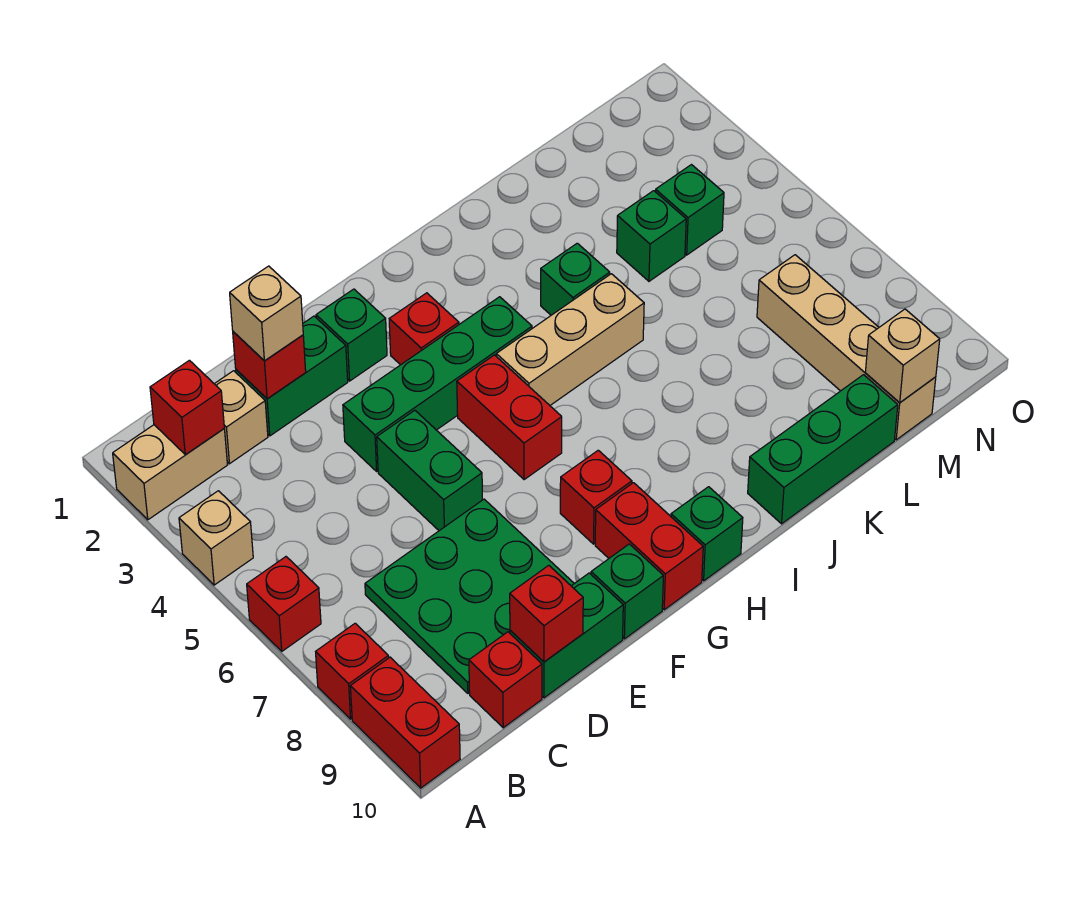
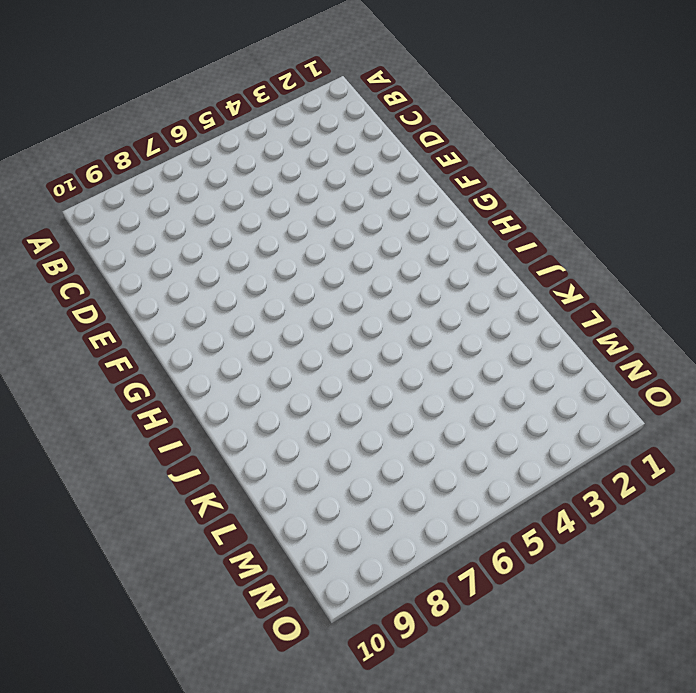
none -> tan brick A2:B2 level 1
none -> tan brick A4 level 1
none -> red brick A6 level 1
none -> red brick A8 level 1

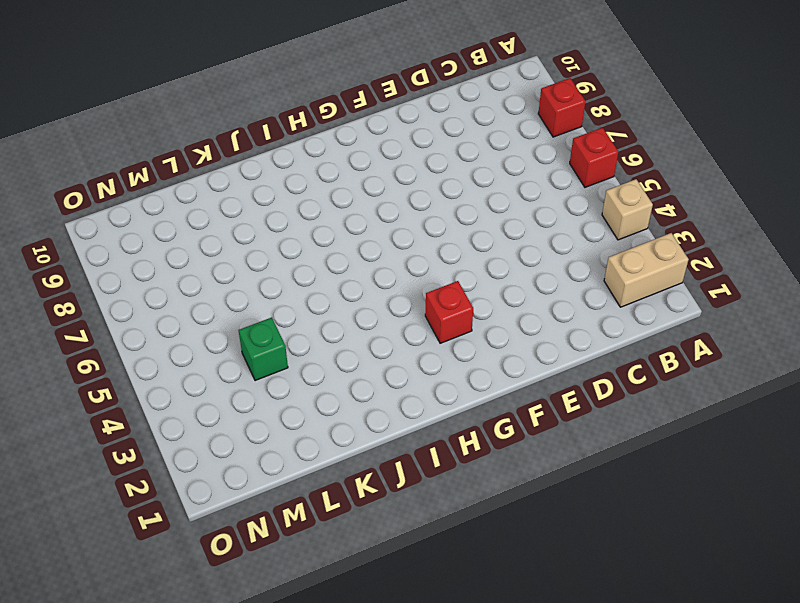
none -> red brick A9:A10 level 1
none -> tan brick C2 level 1
none -> green plate C7:E9 level 1
none -> red brick C10 level 1

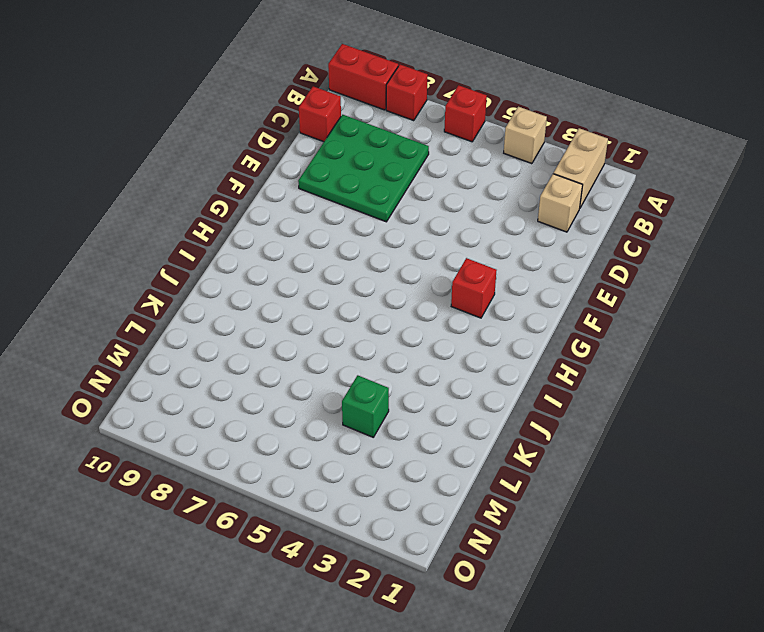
none -> green brick D2:E2 level 1
none -> green brick D10:E10 level 1
none -> green brick E4:H4 level 1
none -> green brick E5:E6 level 1

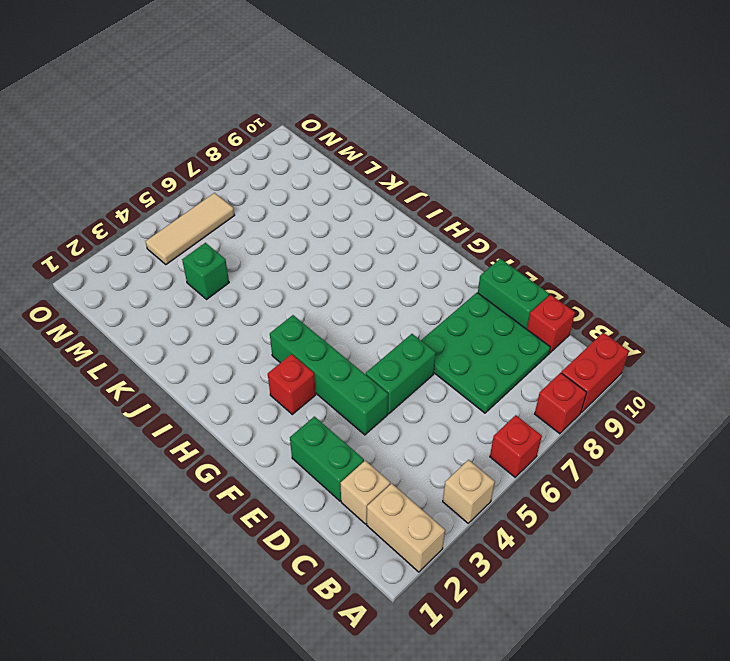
tan tile N4:N6 level 1 -> none
none -> green brick F2 level 1
none -> green brick F10 level 1
none -> red brick G5:G6 level 1
none -> red brick G8 level 1

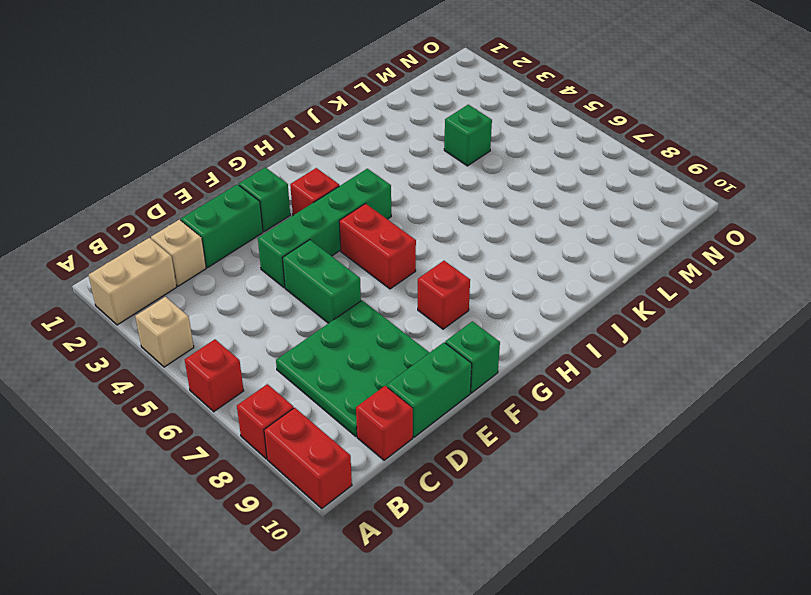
none -> red brick G9:G10 level 1
none -> tan brick H5:J5 level 1
none -> green brick H10 level 1
none -> green brick J4 level 1

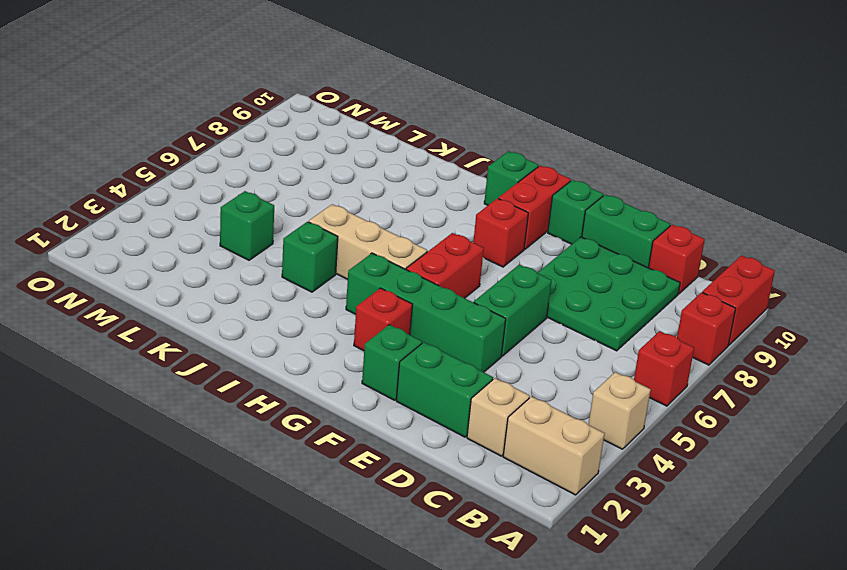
none -> green brick J10:L10 level 1
none -> green brick M4 level 1
none -> tan brick M7:M10 level 1
none -> red brick B2 level 2

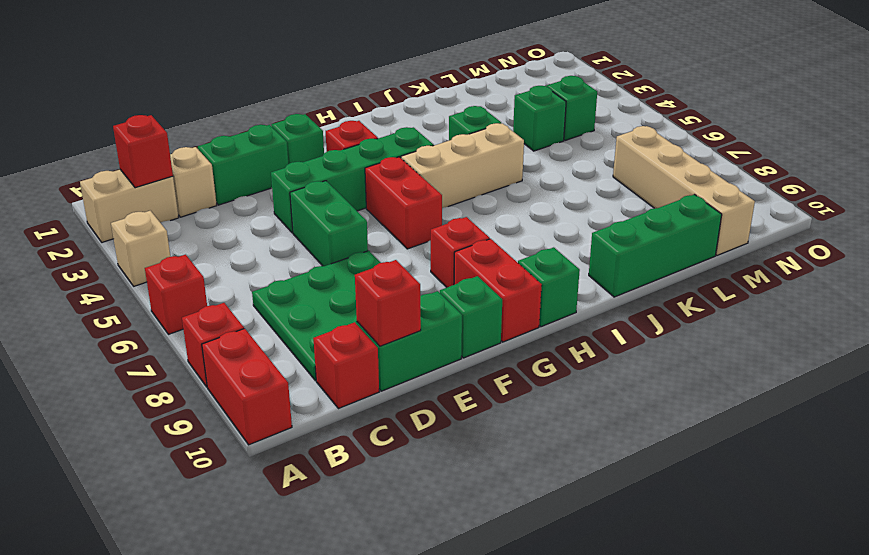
none -> red brick D2 level 2
none -> tan brick M10 level 2
none -> tan brick D2 level 3

